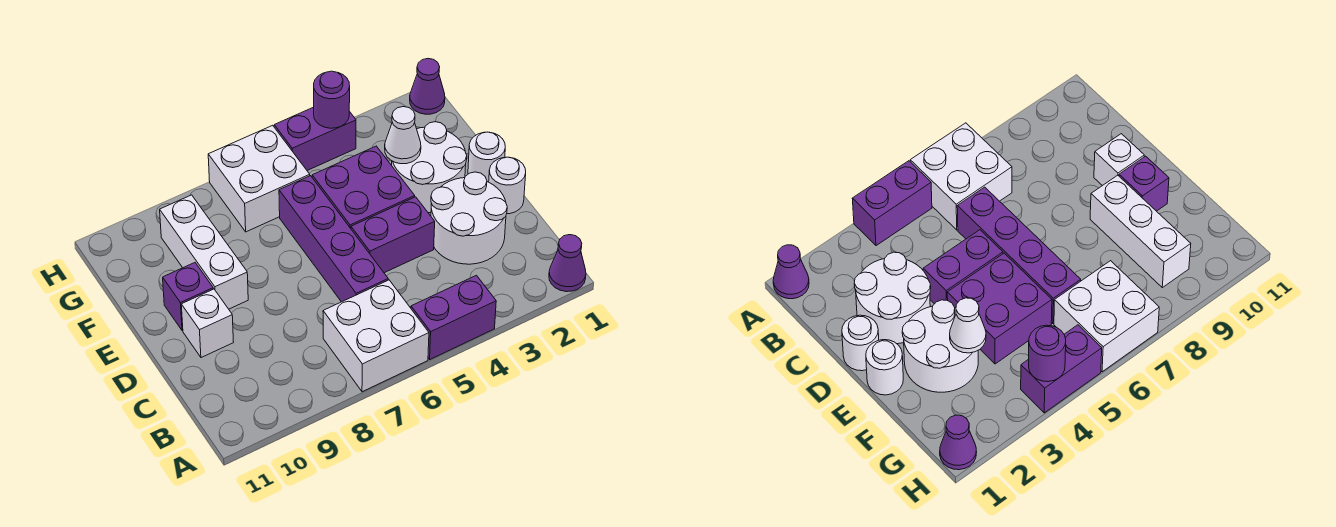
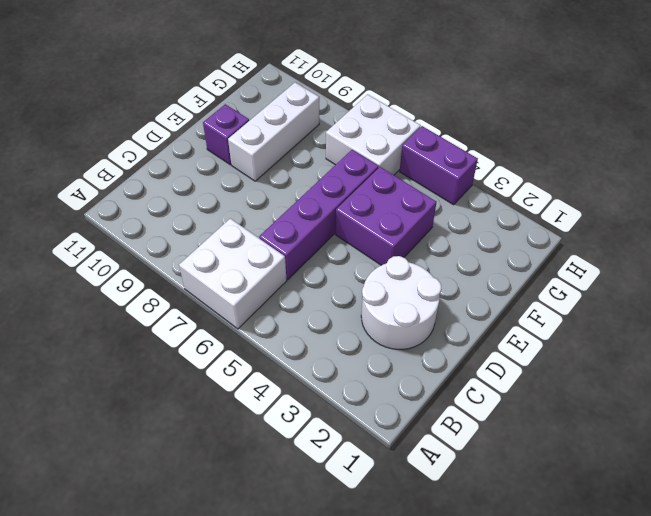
none -> purple cone A1 level 1
none -> purple brick A4:A5 level 1
none -> white round brick D1 level 1

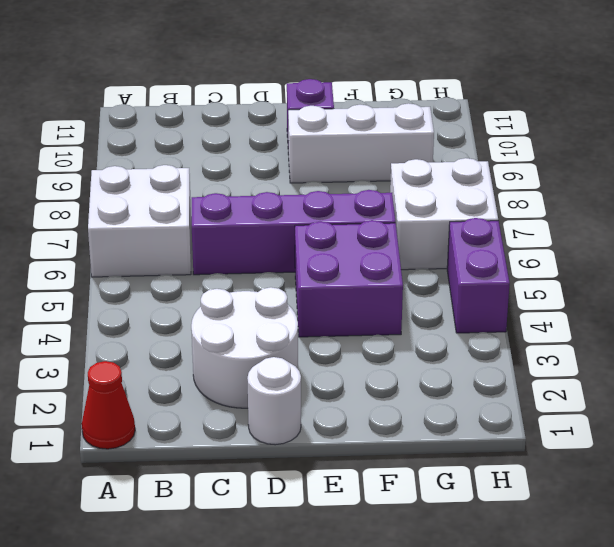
red cone A1 level 1 -> purple cone A1 level 1
none -> purple brick A4:A5 level 1
none -> purple brick D4:D5 level 1
none -> white brick D10 level 1

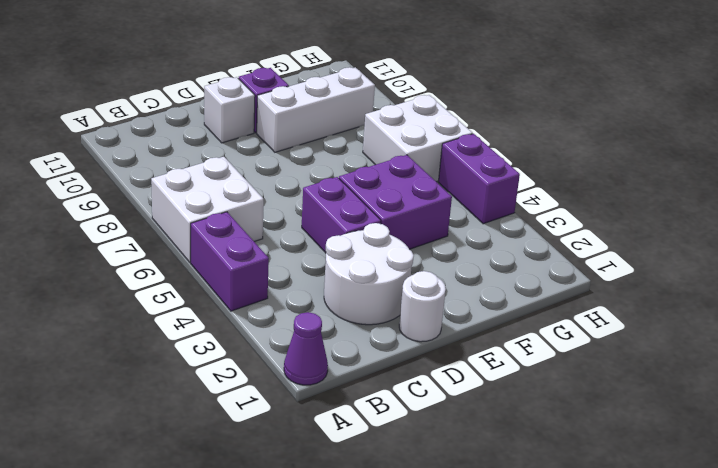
none -> purple brick C6:F6 level 1
none -> white round brick E1 level 1
none -> white round brick E2:F3 level 1

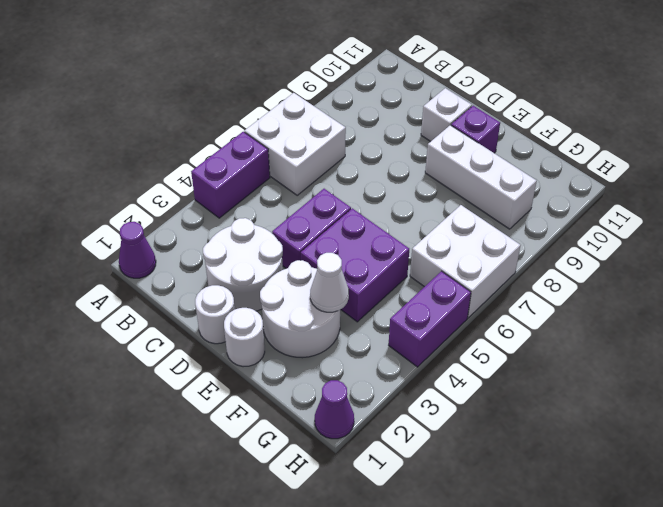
none -> purple brick C6:F6 level 1
none -> purple round brick H4 level 2

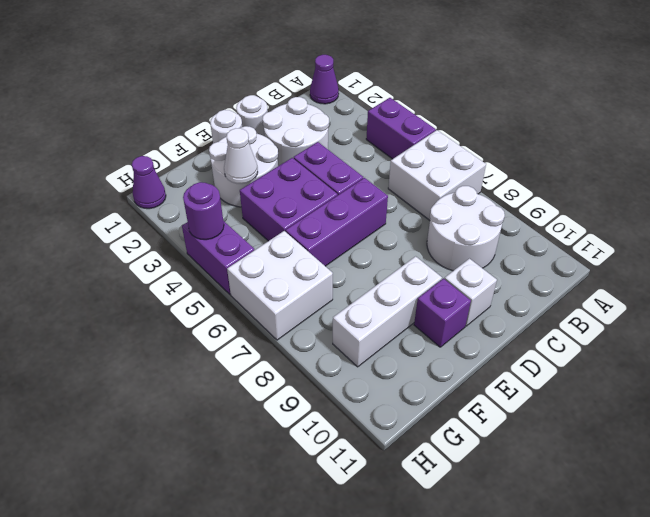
white round brick B8:C9 level 1 -> none
purple brick D6:F6 level 1 -> purple brick C6:F6 level 1

